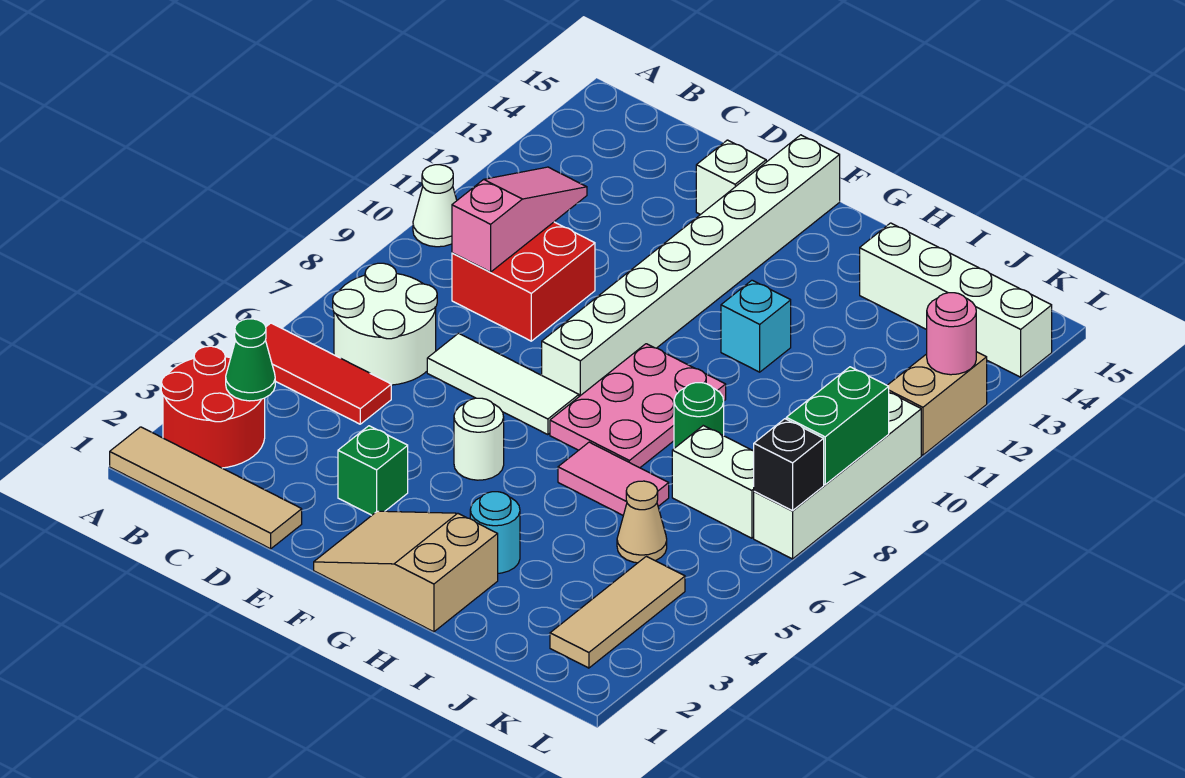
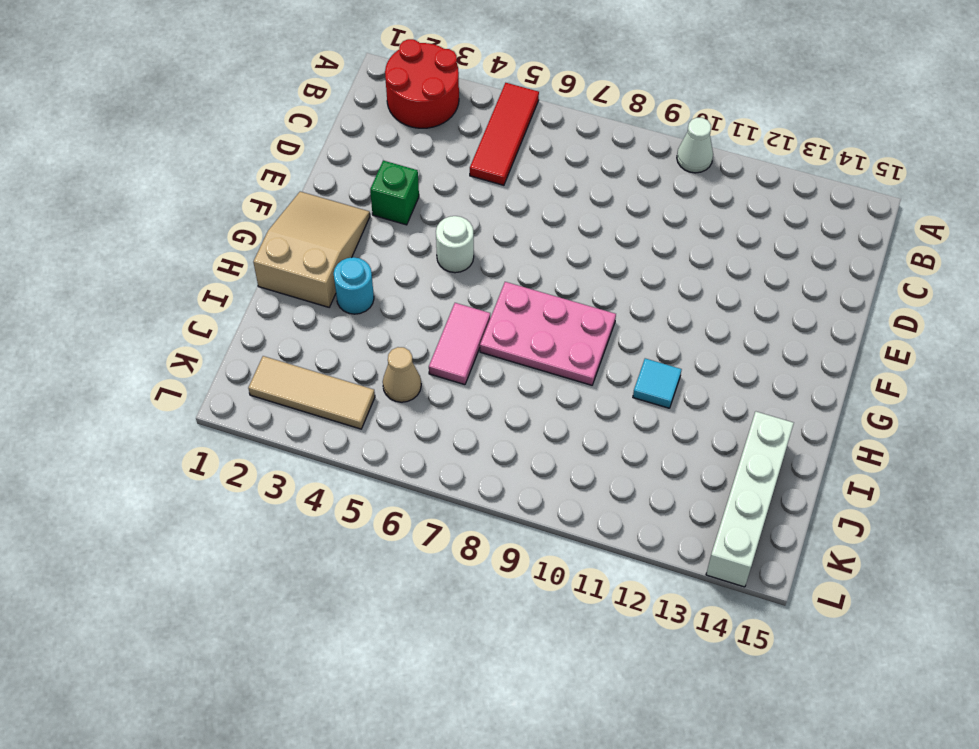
cyan tile H11 level 1 -> cyan brick H11 level 1
none -> tan tile A1:D1 level 1
none -> white round brick B6:C7 level 1
none -> red brick C9:D10 level 1

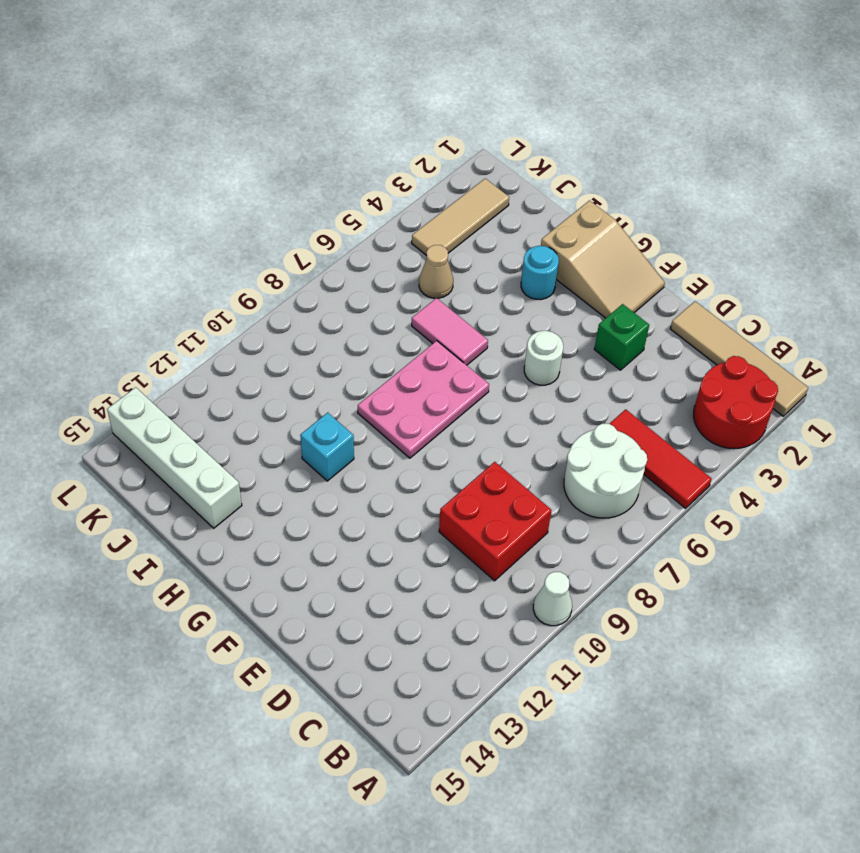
none -> white tile D7:F7 level 1
none -> white brick E14 level 1
none -> white brick F8:F15 level 1

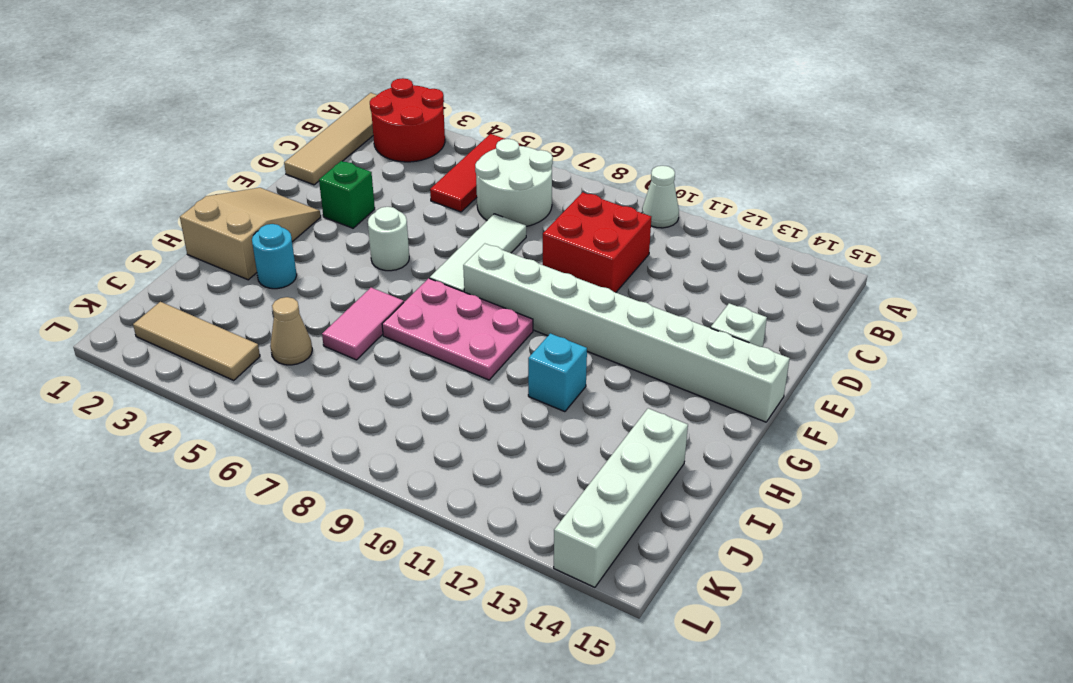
none -> green round brick I8 level 1
none -> white brick J7:K7 level 1
none -> white brick L7:L10 level 1

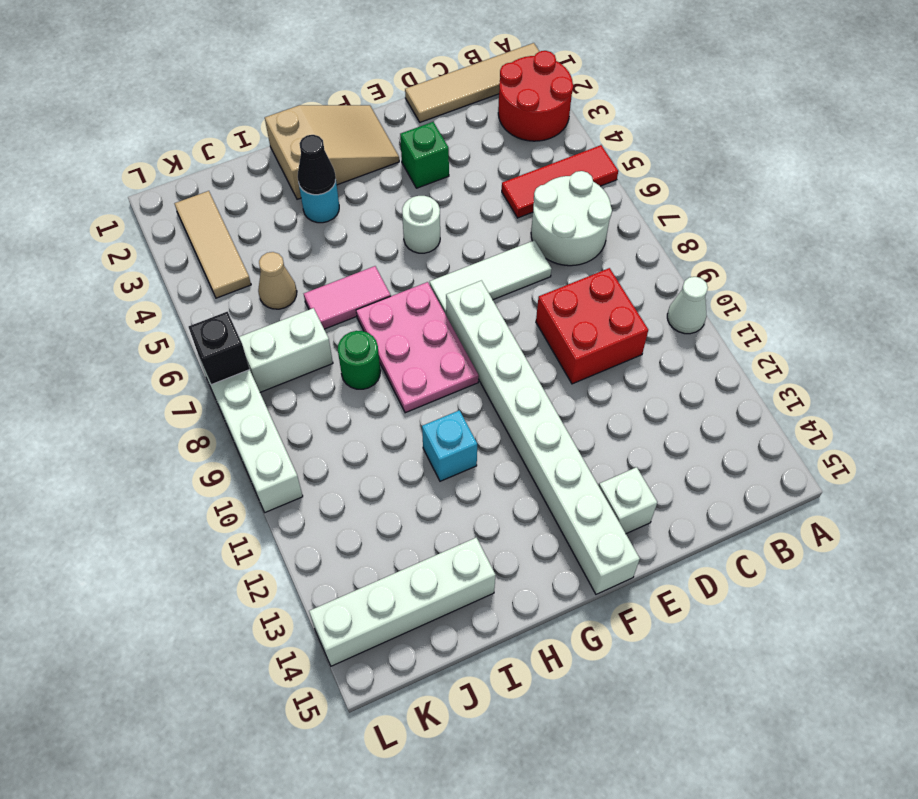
black cone H3 level 2 -> none
none -> tan brick L11:L12 level 1
none -> green cone B3 level 2
none -> pink slope C9:C11 level 2 top 9

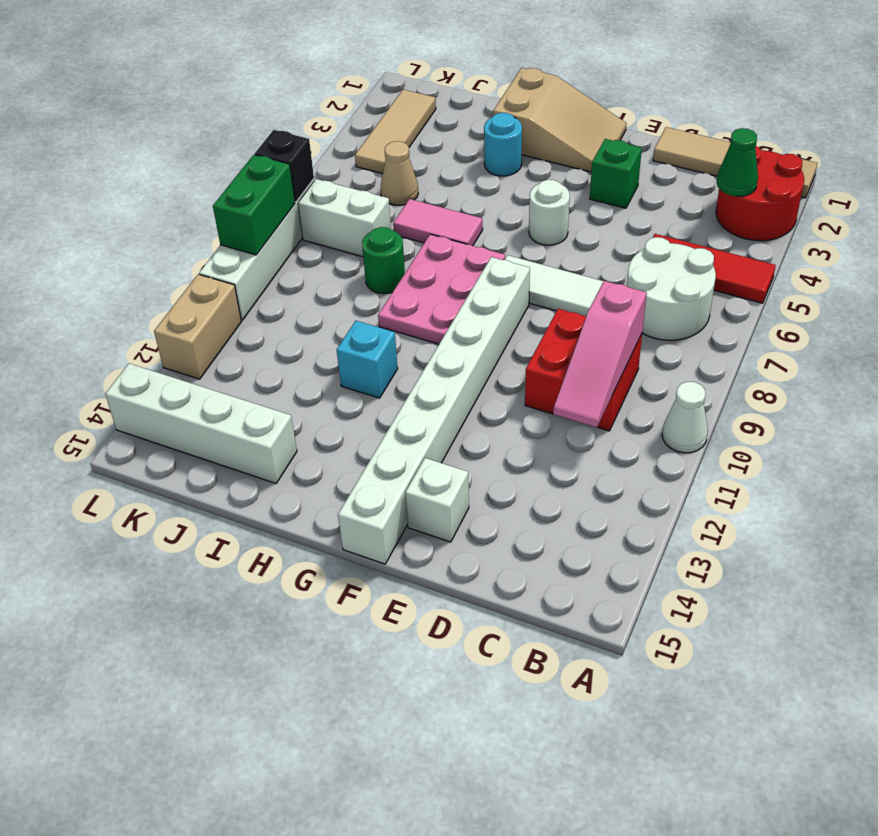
none -> pink round brick L12 level 2

